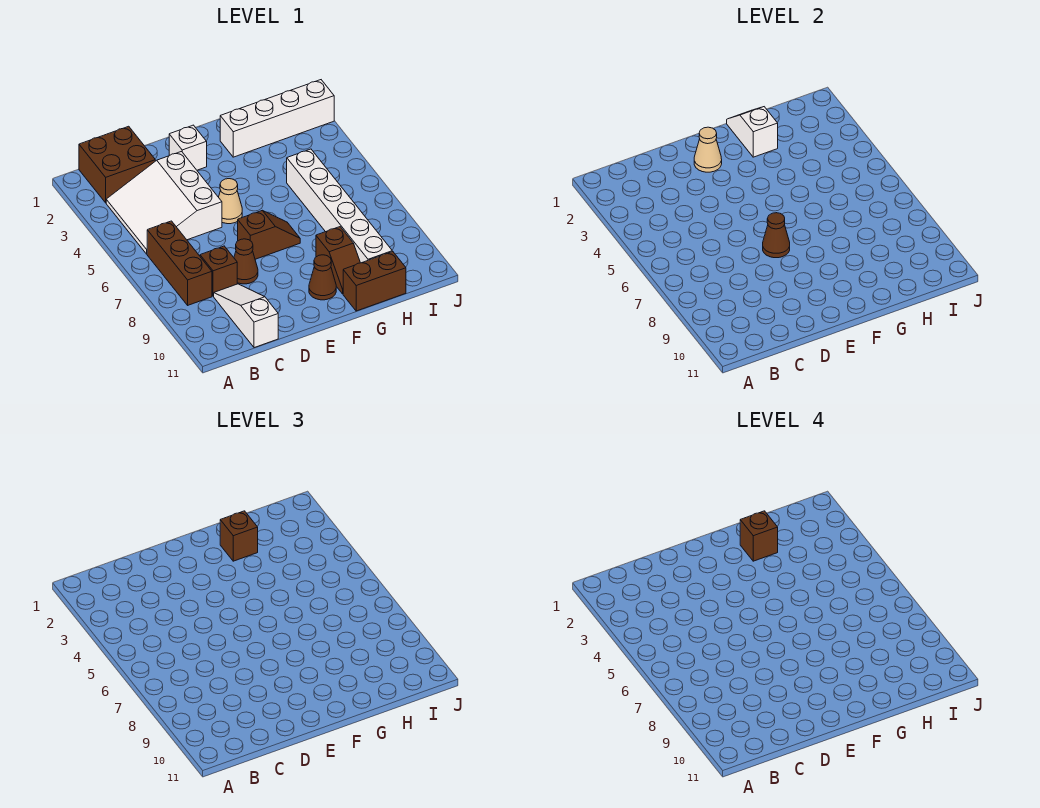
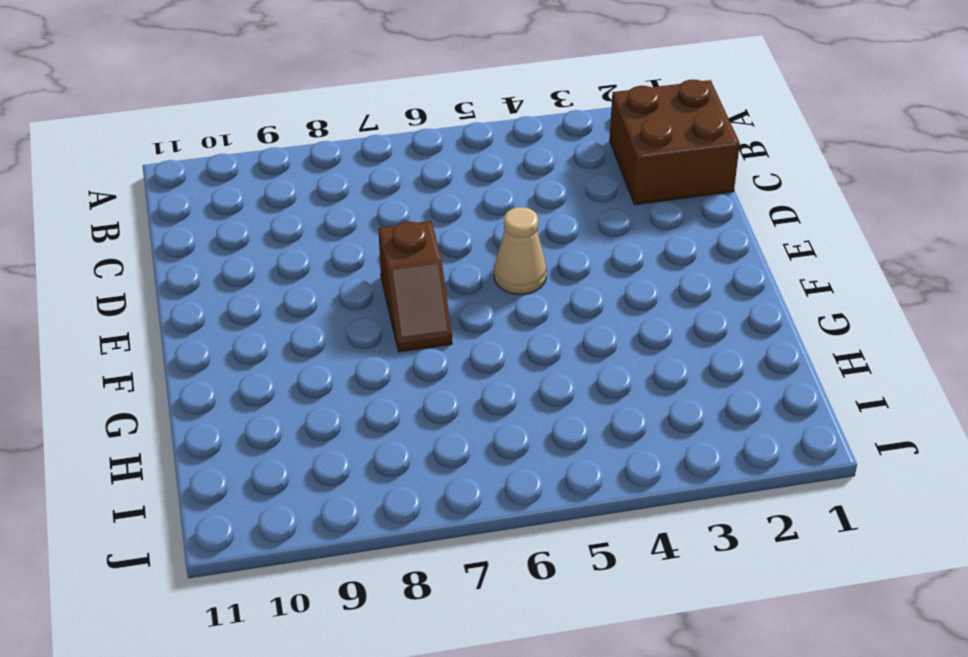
none -> white slope B3:D5 level 1 top D
none -> brown brick B6:B8 level 1
none -> brown brick C8 level 1

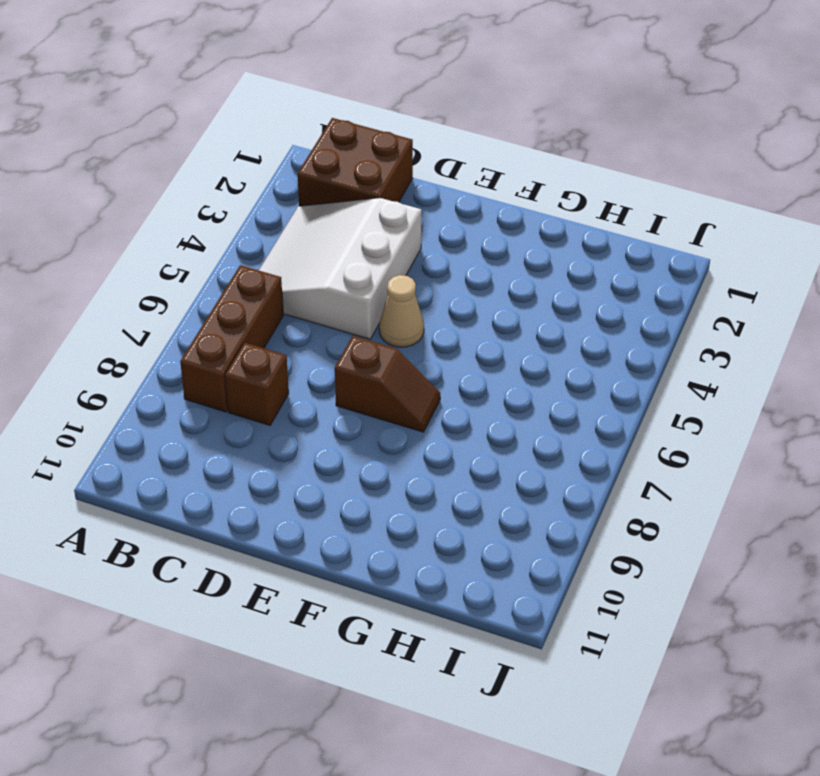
none -> white slope C9:C11 level 1 top 11
none -> brown cone D8 level 1
none -> white brick E2 level 1

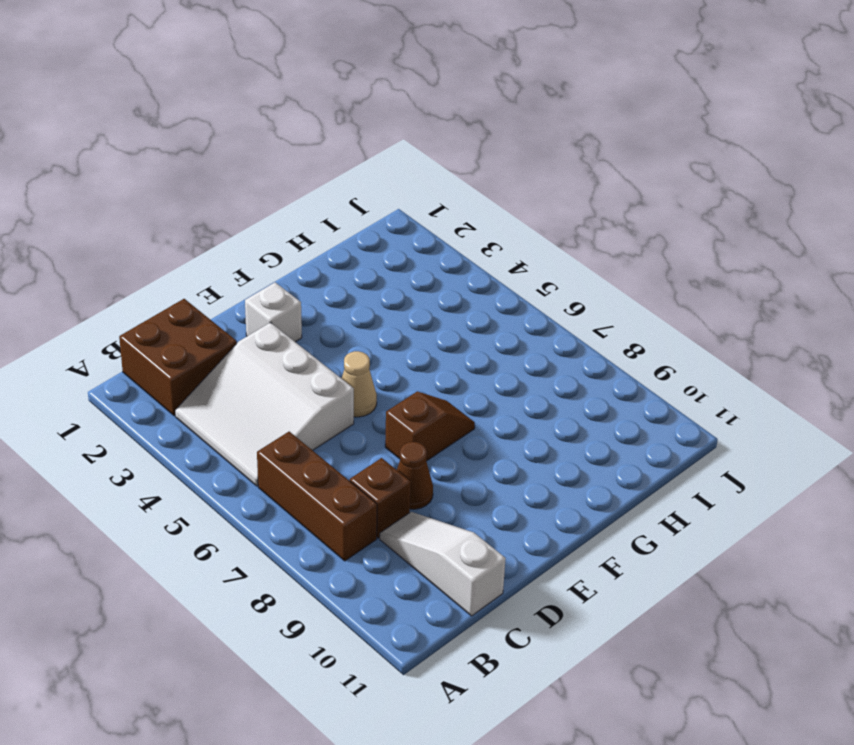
none -> brown cone F10 level 1
none -> white brick G2:J2 level 1
none -> brown slope G9:G10 level 1 top 9

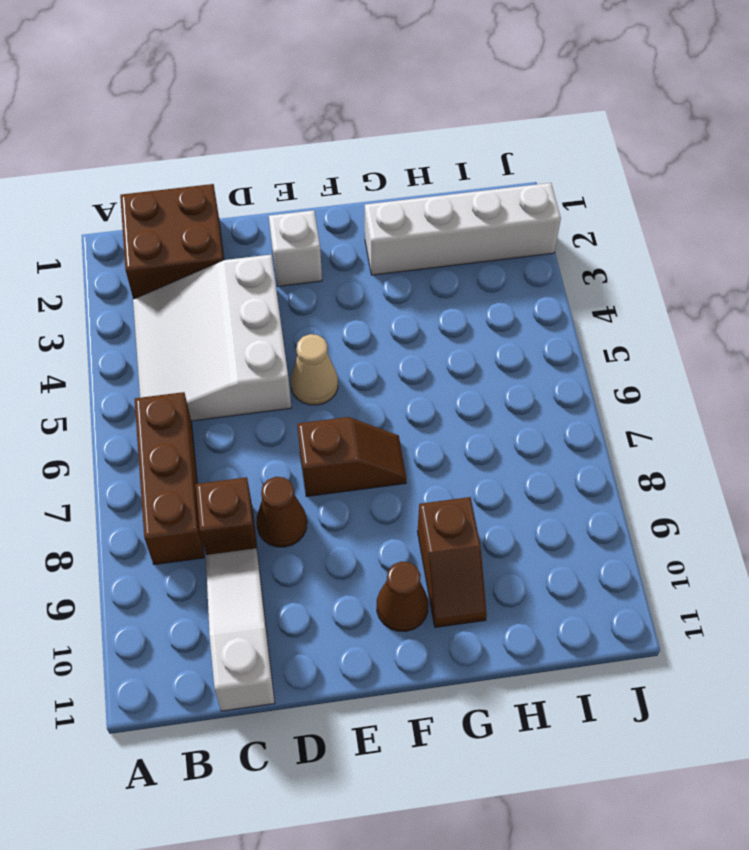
none -> brown brick G11:H11 level 1
none -> white brick H5:H10 level 1
none -> tan cone E2 level 2

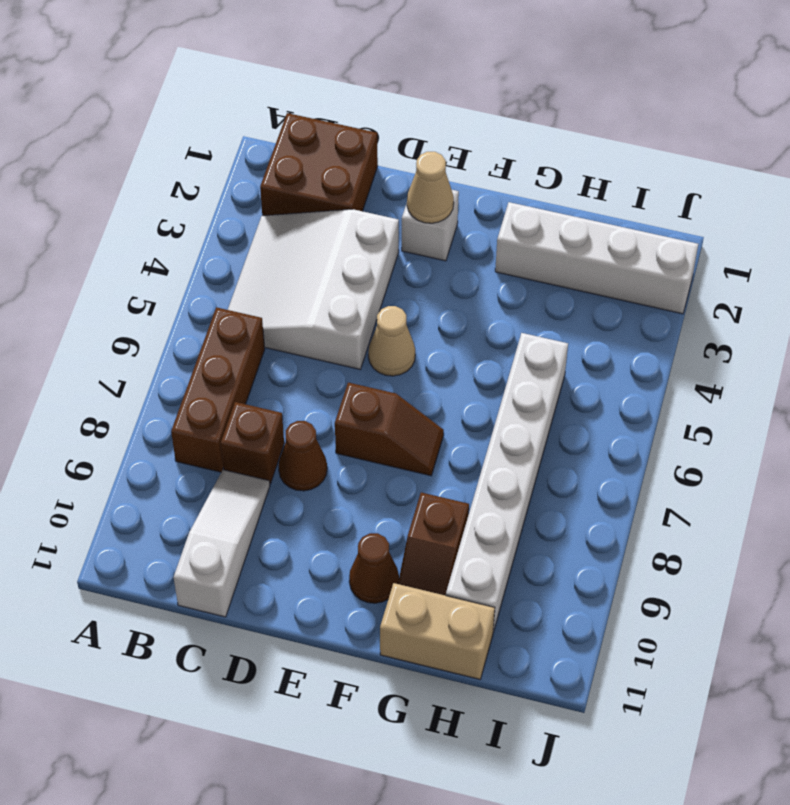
tan brick G11:H11 level 1 -> brown brick G11:H11 level 1
none -> brown cone E7 level 2
none -> white slope G1:G2 level 2 top 2
none -> brown brick G2 level 3

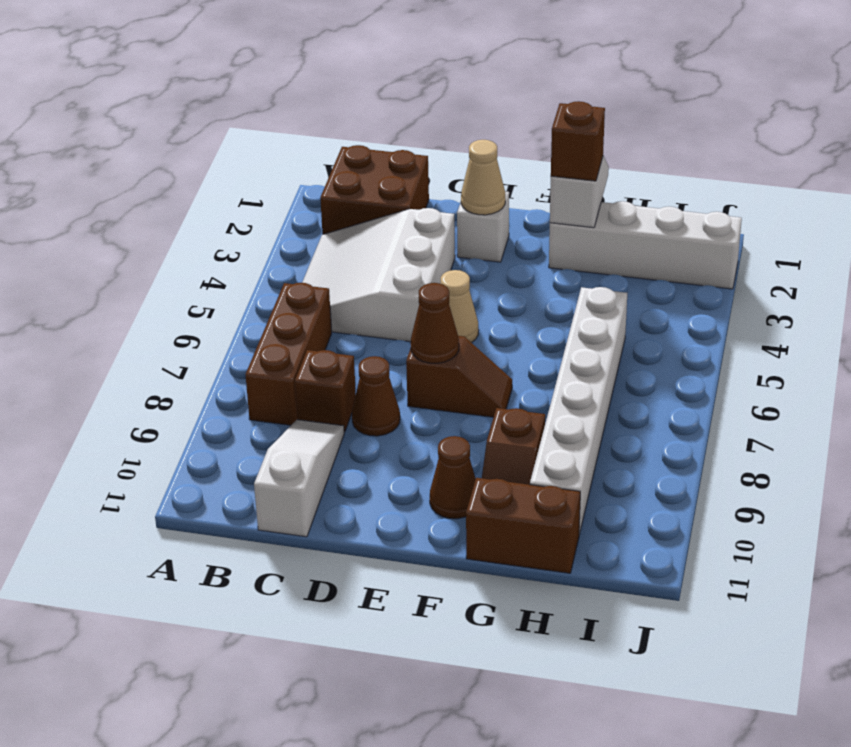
none -> brown brick G2 level 4

